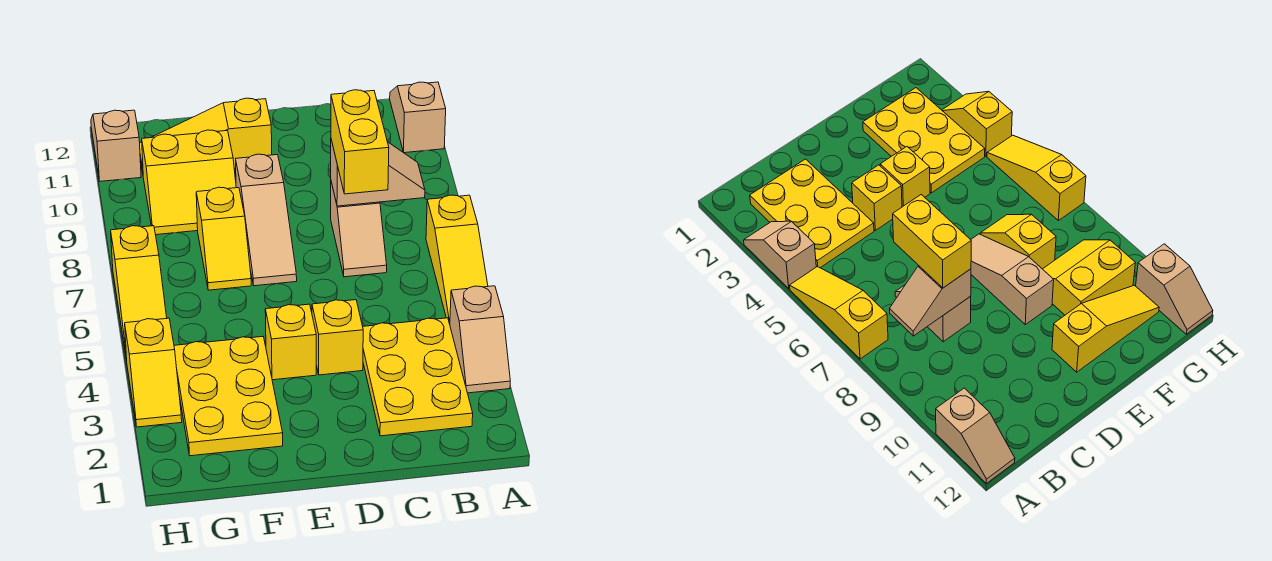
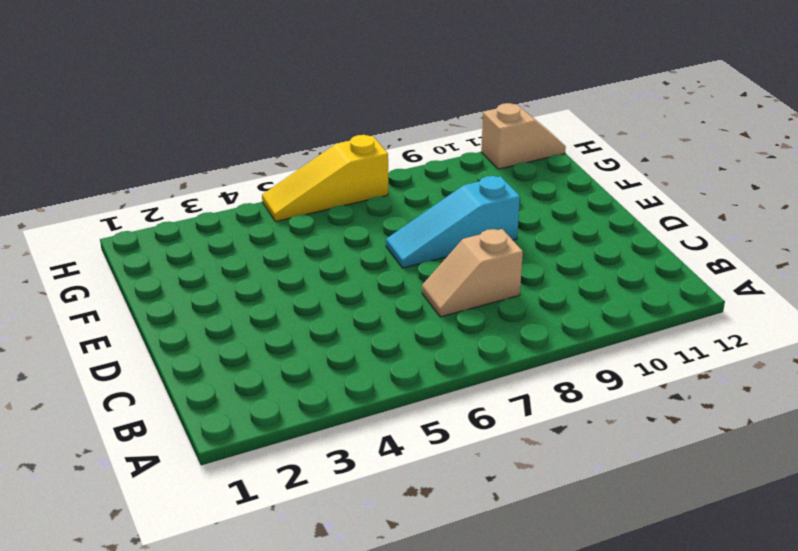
cyan slope E7:E9 level 1 top 9 -> tan slope E7:E9 level 1 top 9
none -> tan slope A3:A4 level 1 top 4
none -> yellow slope A5:A7 level 1 top 7
none -> tan slope A11:A12 level 1 top 11

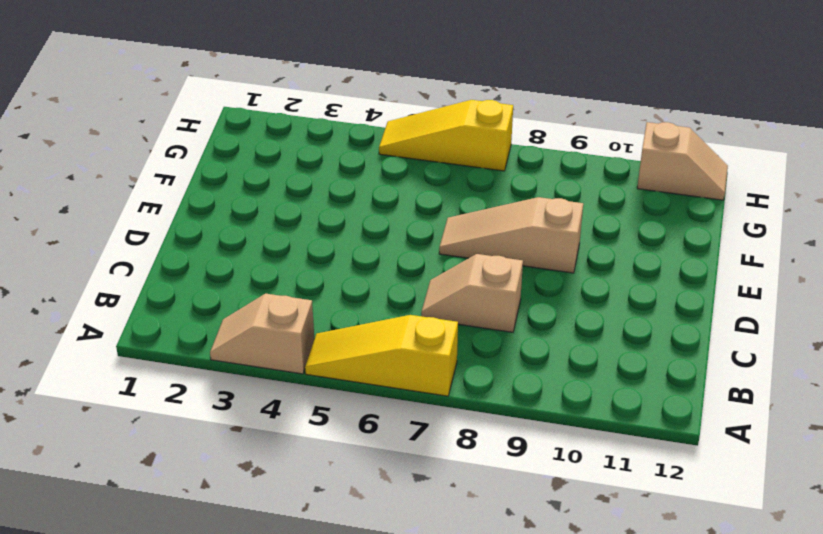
none -> tan slope A11:A12 level 1 top 11
none -> yellow plate B2:C4 level 1
none -> yellow brick D4 level 1

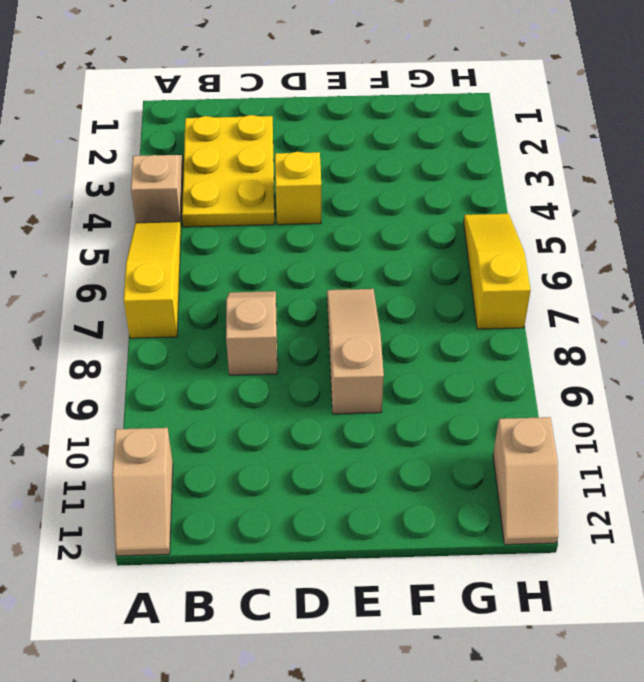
none -> yellow brick E4 level 1
none -> yellow slope E11:G11 level 1 top E
none -> yellow plate F2:G4 level 1

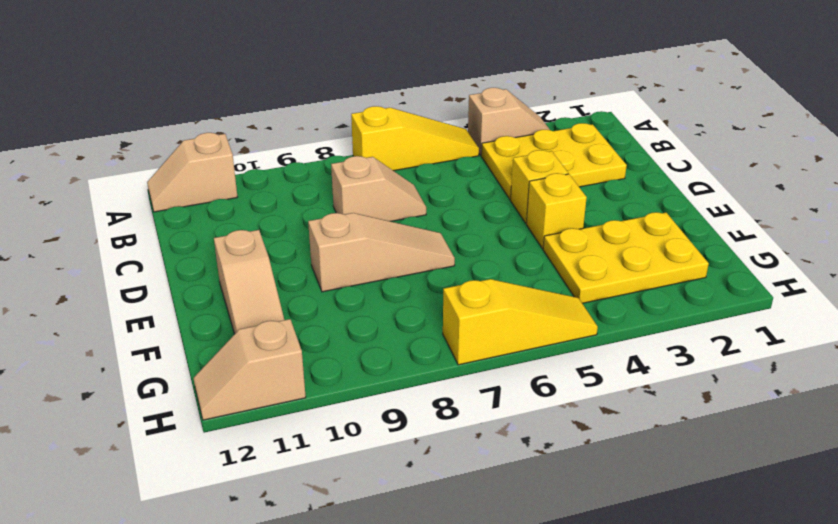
tan slope E11:G11 level 1 top E -> yellow slope E11:G11 level 1 top E
none -> yellow slope F7:F8 level 1 top 8
none -> yellow slope F9:G10 level 1 top 10
none -> yellow slope H3:H4 level 1 top 4

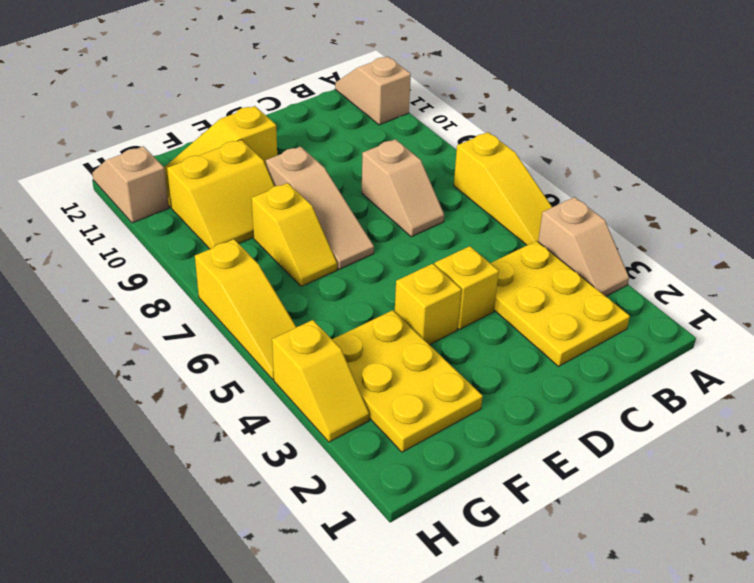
none -> tan slope B8:C8 level 2 top C
none -> yellow brick C7:C8 level 3

